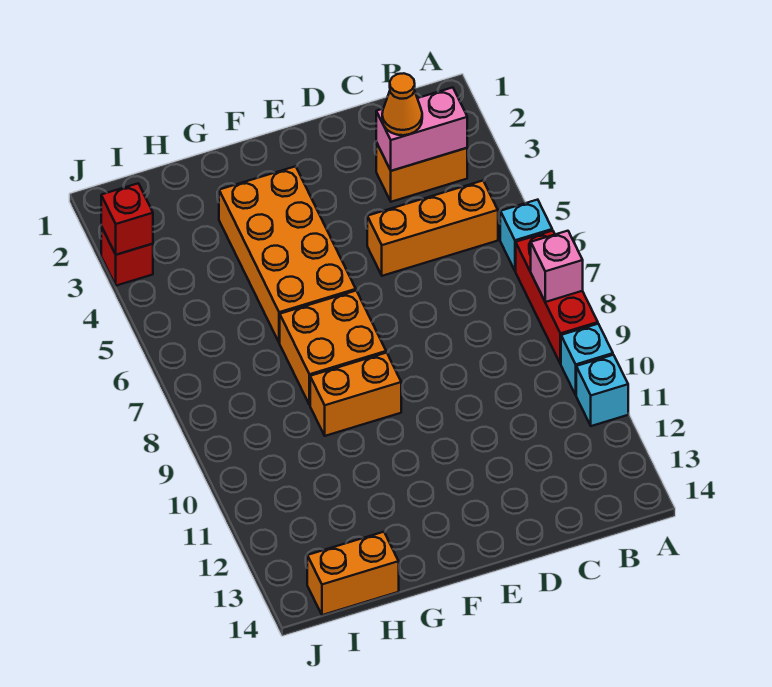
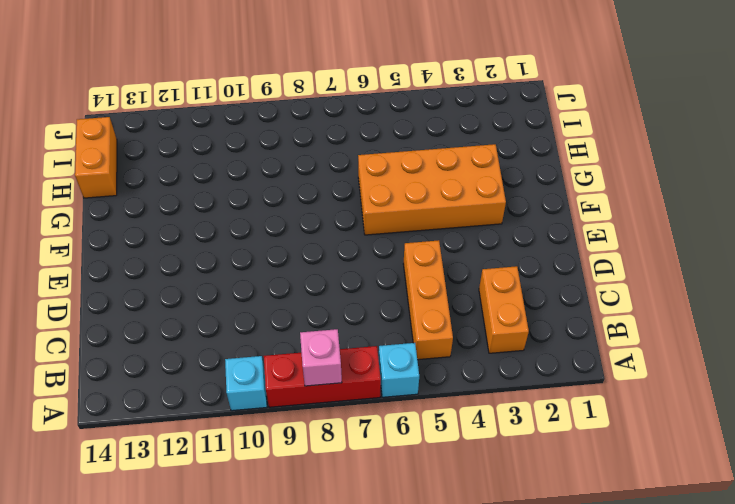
none -> cyan brick A11 level 1
none -> orange brick F7:G8 level 1
none -> orange brick F9:G9 level 1

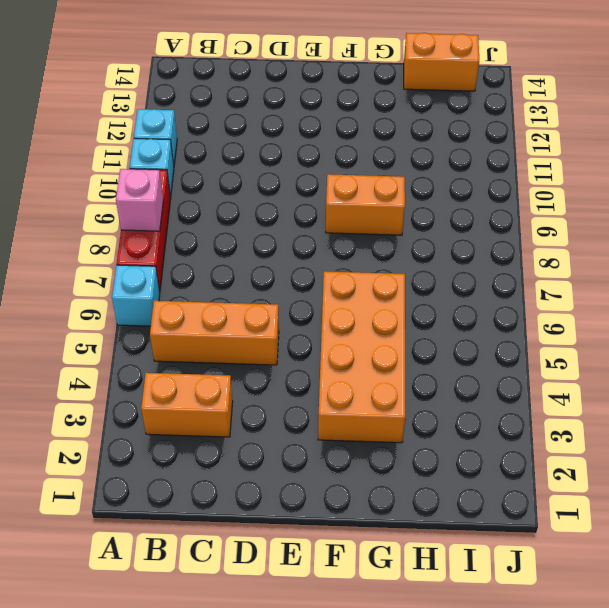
none -> orange brick F7:G8 level 1
none -> red brick J3 level 1
none -> pink brick B3:C3 level 2

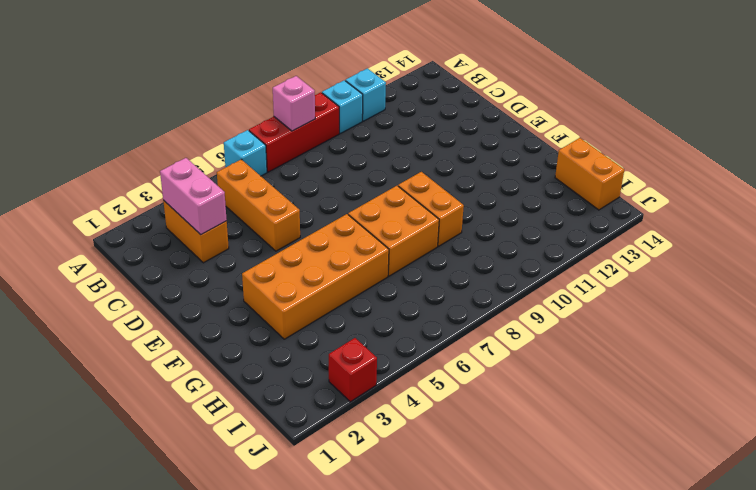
none -> red brick J3 level 2
none -> orange cone C3 level 3

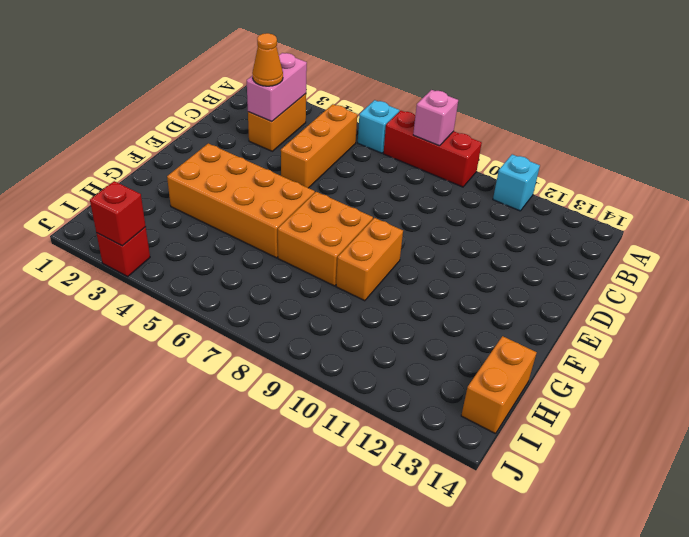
none -> cyan brick A10 level 1

